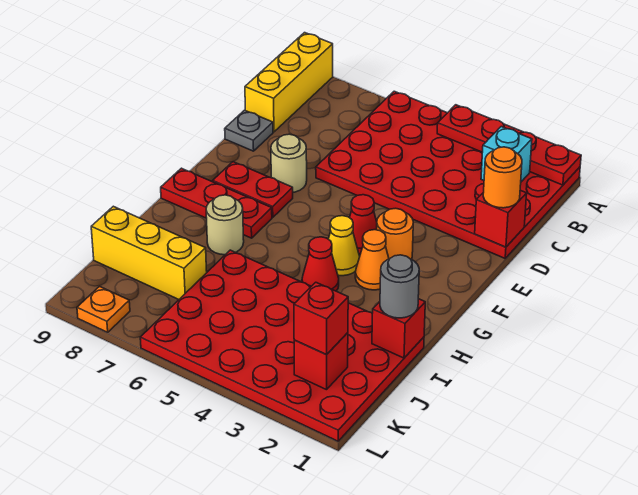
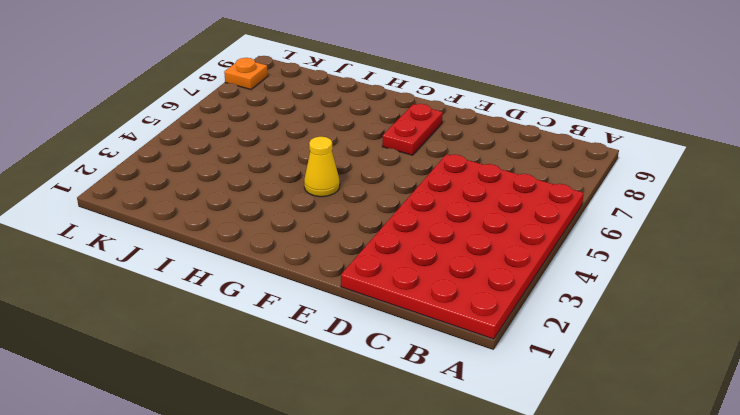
none -> yellow brick A9:C9 level 1
none -> grey plate D9 level 1
none -> tan round brick E7 level 1

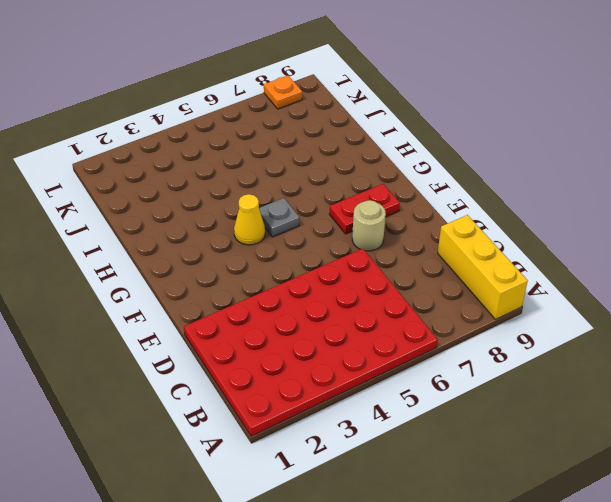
grey plate G5 level 1 -> grey plate D9 level 1
none -> orange round brick F3 level 1
none -> red cone F4 level 1
none -> orange cone G3 level 1

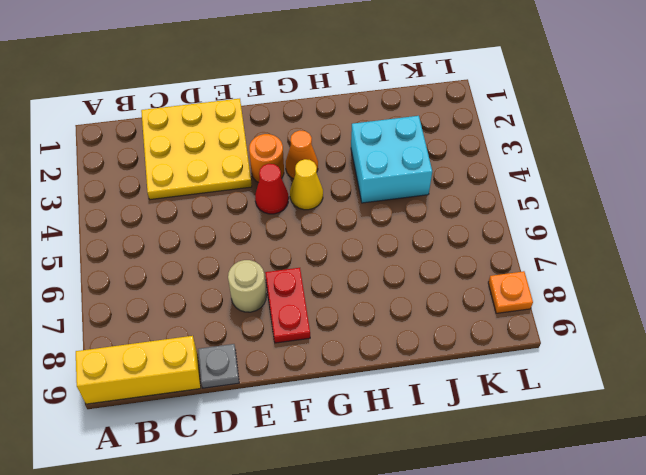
yellow plate C1:E3 level 1 -> red plate A1:D6 level 1
cyan brick I3:J4 level 1 -> red plate I1:L6 level 1
none -> red plate G7:G9 level 1
none -> red cone H4 level 1
none -> tan round brick H7 level 1

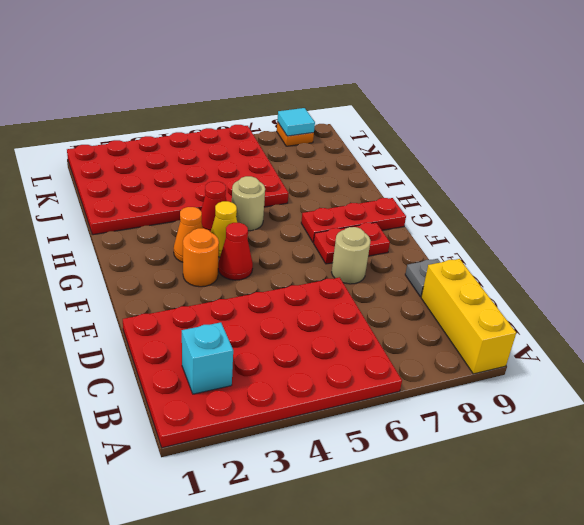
tan round brick H5 level 1 -> tan round brick H7 level 1
cyan tile L8 level 2 -> none
none -> yellow brick J7:J9 level 1
none -> red plate A1:A4 level 2
none -> red brick D1 level 2

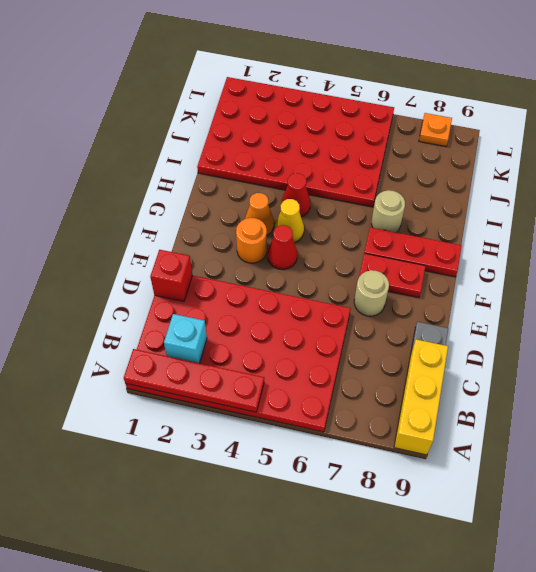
none -> yellow brick J7:J9 level 1
none -> red brick I1 level 2
none -> red brick K2 level 2

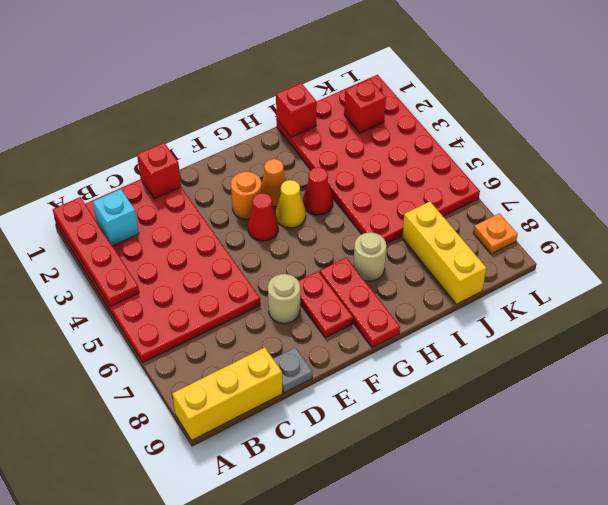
none -> orange round brick D1 level 3
none -> grey round brick I1 level 3
none -> red brick K2 level 3

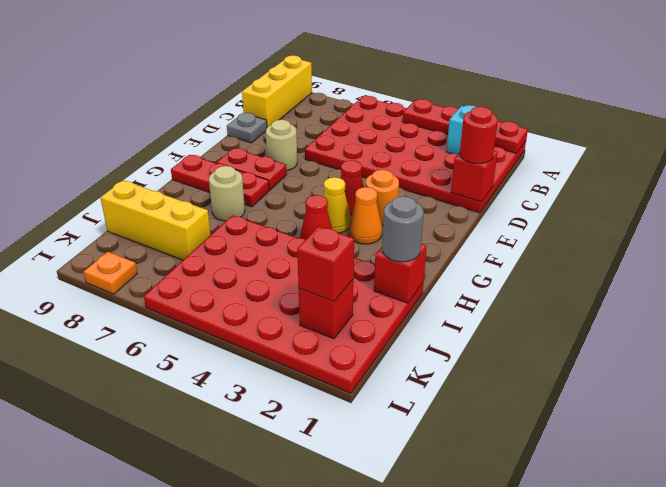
red round brick D1 level 3 -> orange round brick D1 level 3

